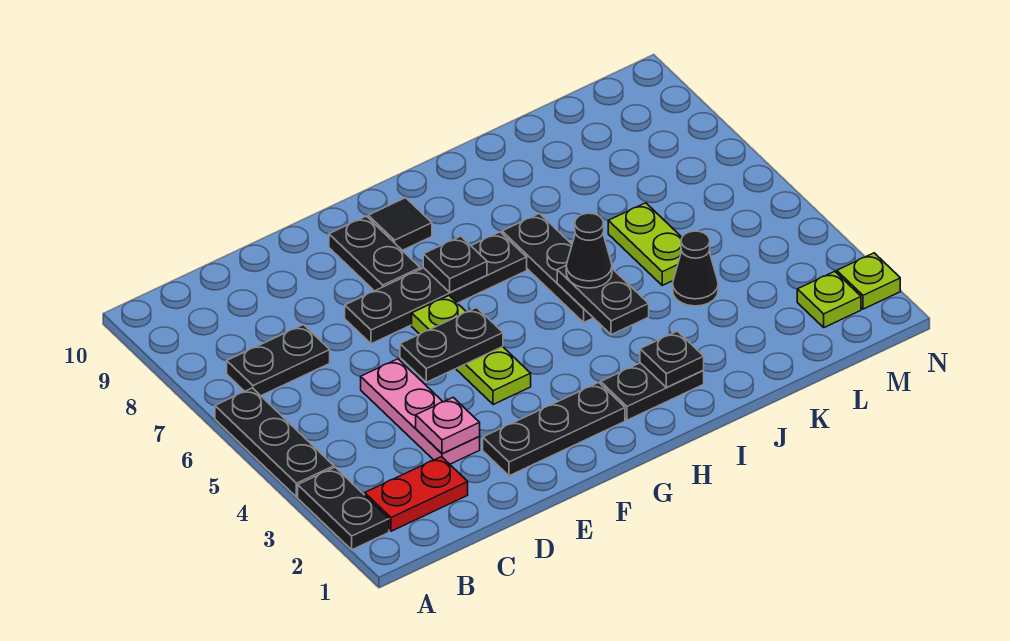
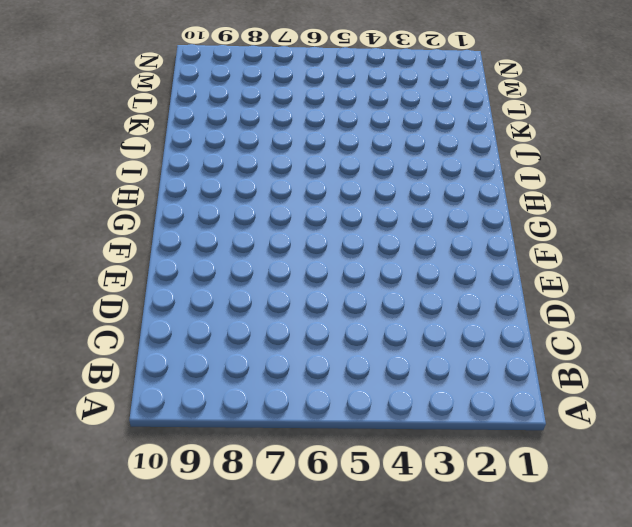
none -> black plate A2:A3 level 1
none -> black plate A4:A6 level 1
none -> red plate B2:C2 level 1

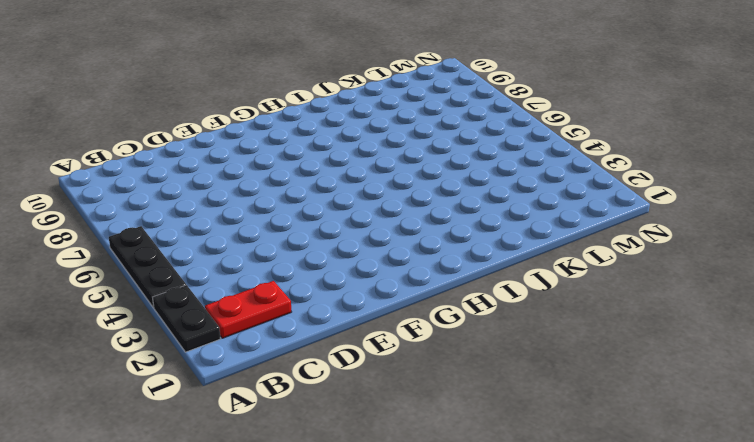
none -> black plate B7:C7 level 1
none -> pink plate D3:D5 level 1
none -> black plate E2:G2 level 1

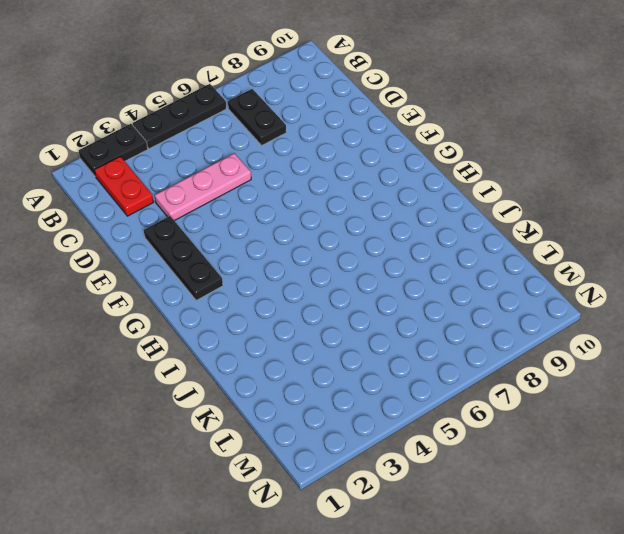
none -> black plate E7:H7 level 1
none -> lime plate F4:F6 level 1
none -> black plate F8:F9 level 1

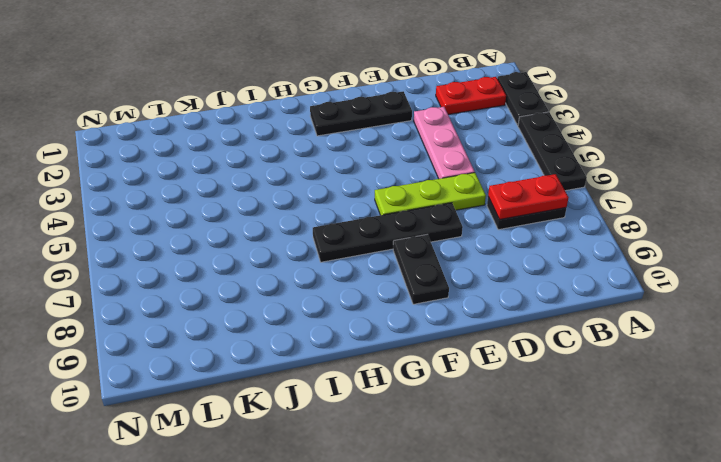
red plate B7:C7 level 2 -> none
lime plate D6:F6 level 1 -> lime plate F4:F6 level 1
none -> black tile G9 level 1
none -> black plate H2:I2 level 1
none -> black plate I5:I7 level 1

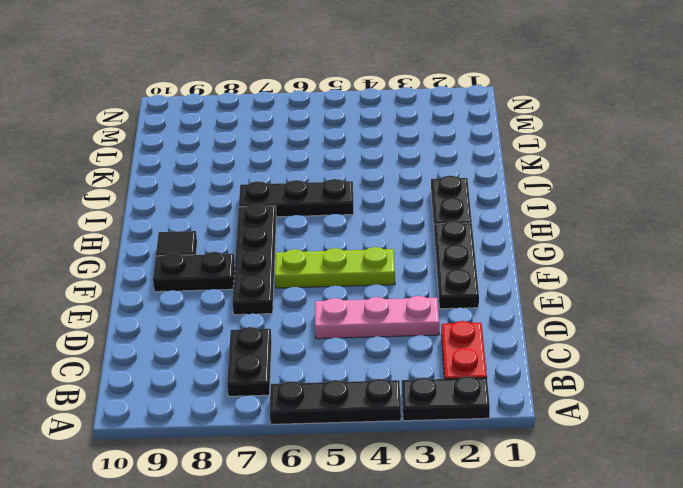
none -> black cone K4 level 1
none -> lime plate K5:K6 level 1
none -> lime plate M2 level 1

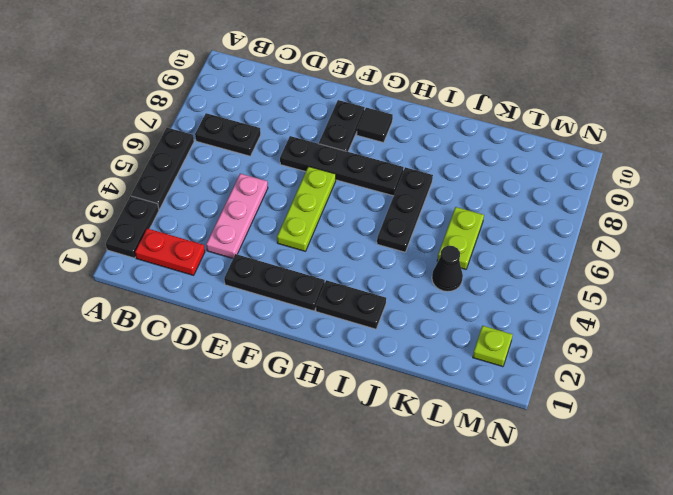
none -> lime plate N2 level 1
none -> pink plate D3 level 2
none -> black plate E5:F5 level 2

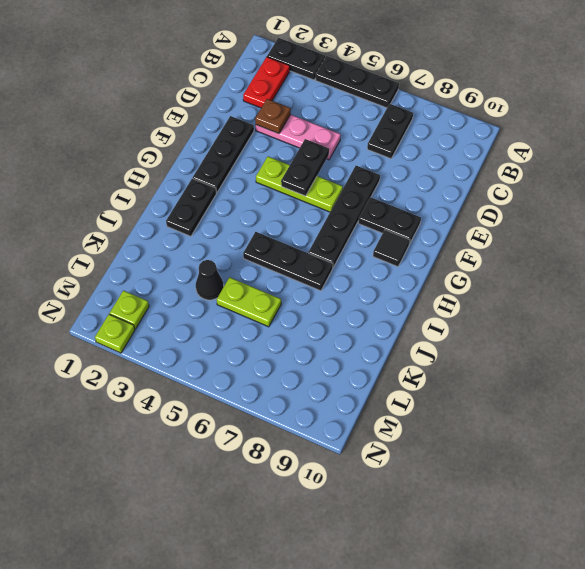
brown plate D3 level 2 -> pink plate D3 level 2
none -> black plate G7 level 2
none -> black plate I2 level 2
none -> black plate I4:I5 level 2

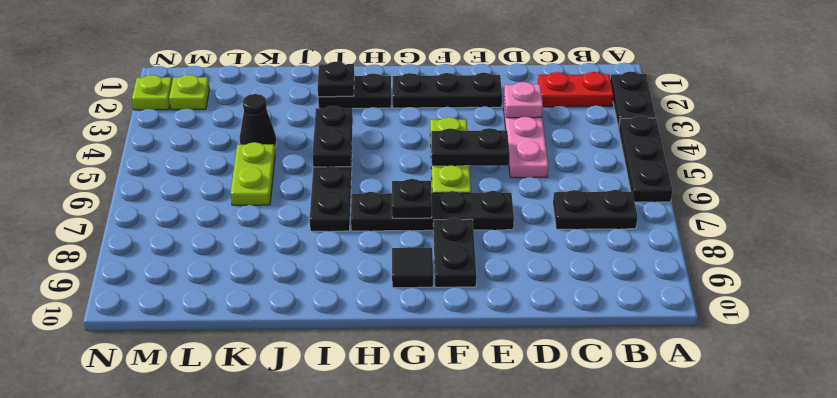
none -> black cone I5 level 3

